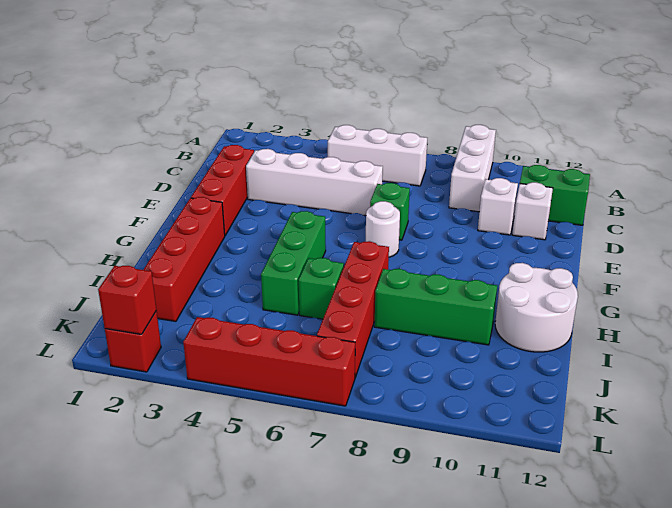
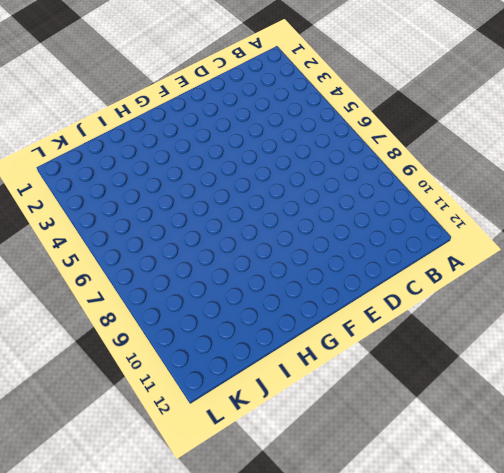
none -> white brick A9:C9 level 1
none -> white brick B5:B7 level 1
none -> green brick C11:C12 level 1

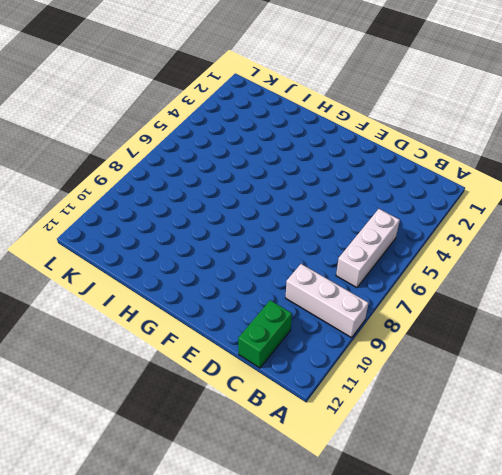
none -> red brick D2:F2 level 1
none -> white brick D3:D6 level 1
none -> white brick D10 level 1

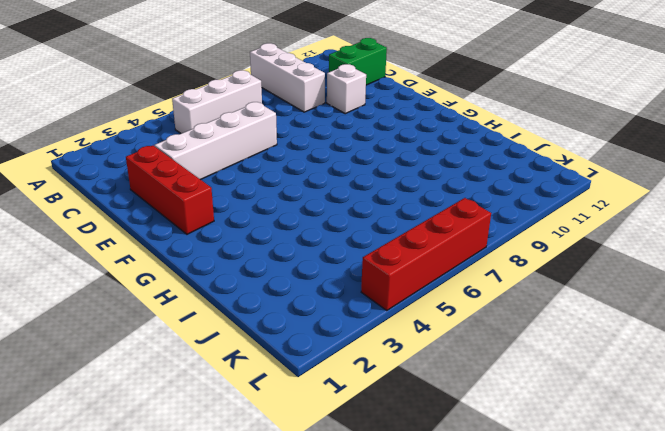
none -> white brick D11 level 1
none -> green brick E7 level 1
none -> white round brick F7 level 1

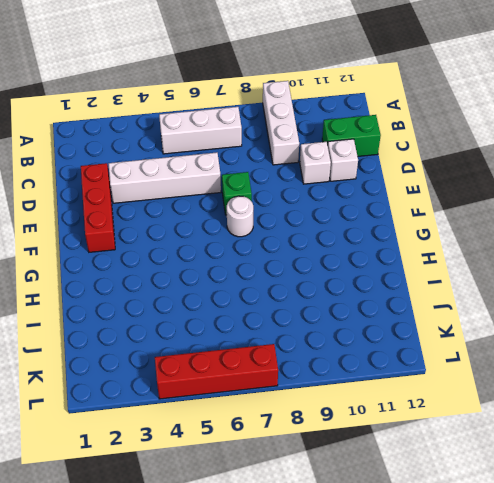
none -> red brick G2:J2 level 1
none -> green brick G5:I5 level 1
none -> red brick H7:K7 level 1

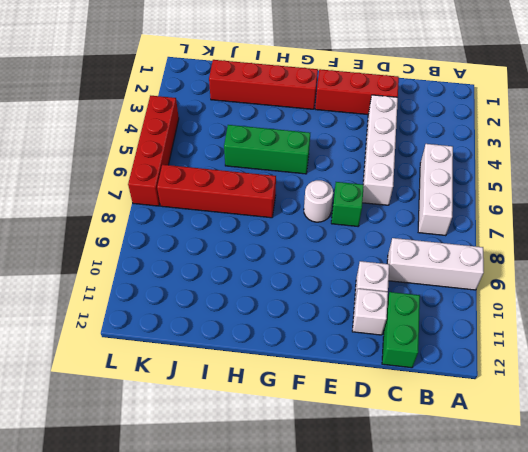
none -> white round brick H11:I12 level 1
none -> green brick I6 level 1
none -> green brick I8:I10 level 1

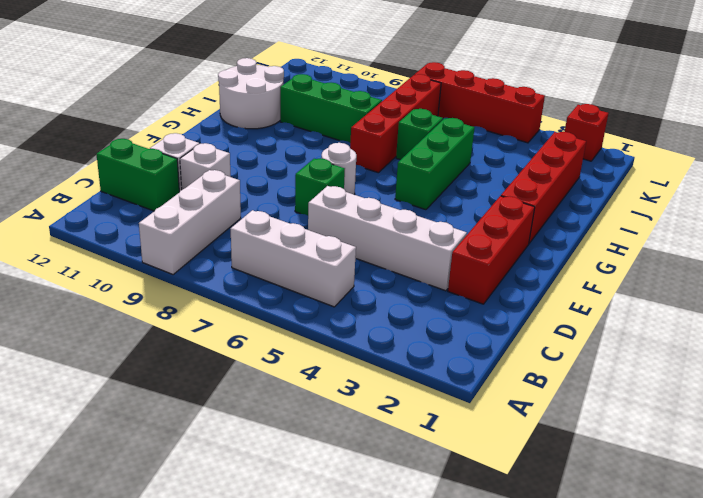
none -> red brick L2 level 2

